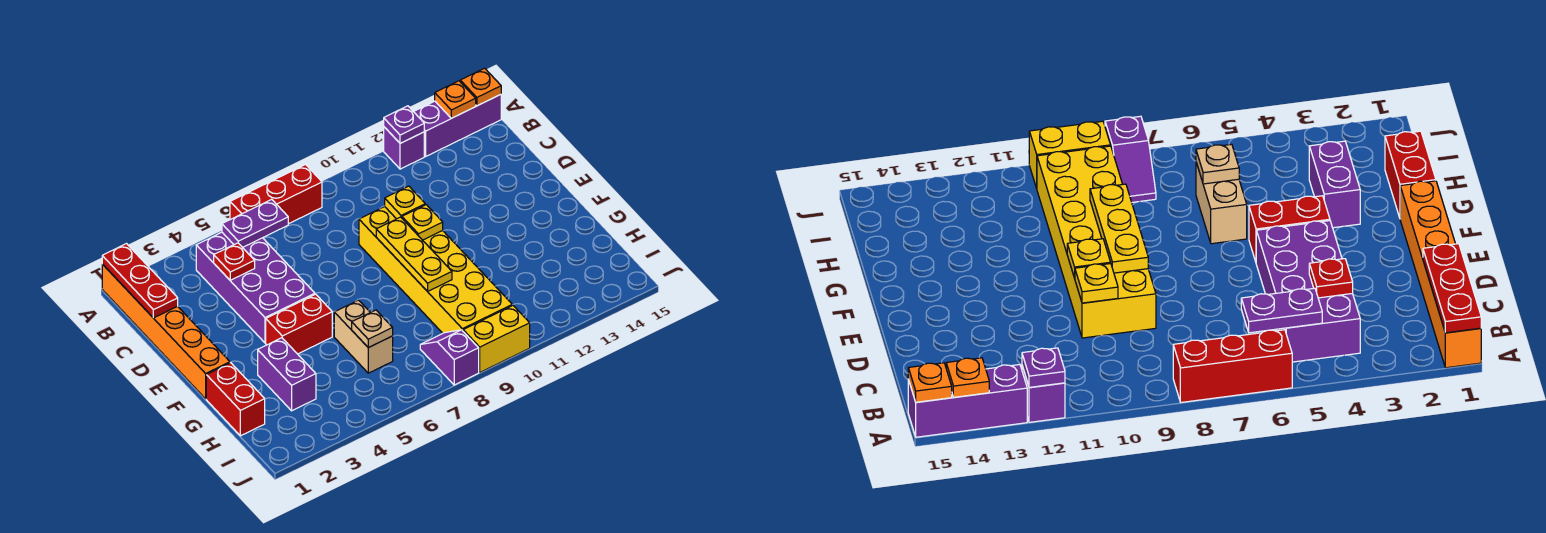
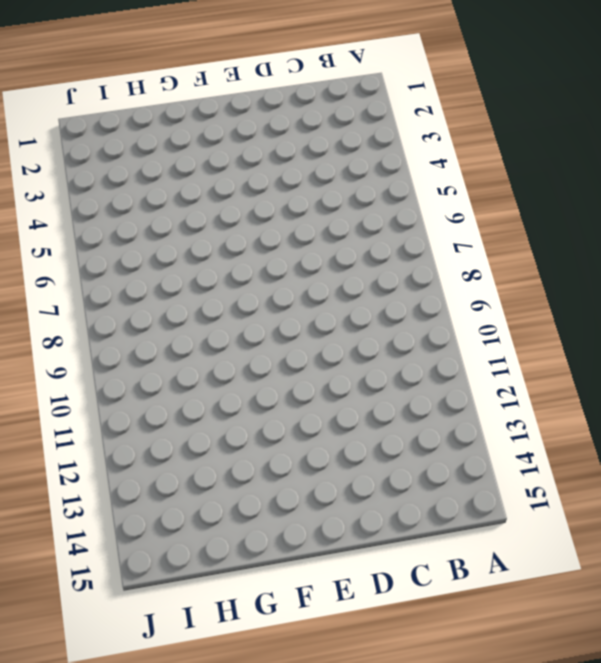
none -> orange brick A1:F1 level 1
none -> red brick A6:A8 level 1
none -> purple brick A12 level 1

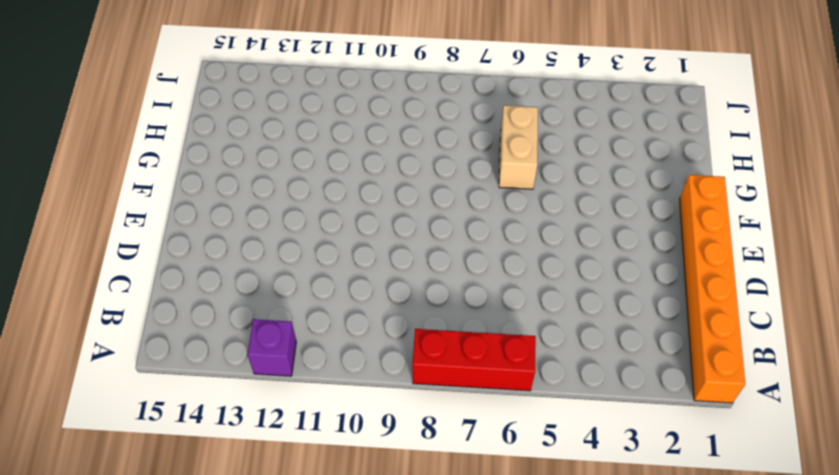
none -> purple brick A13:A15 level 1
none -> purple brick B4:E5 level 1
none -> yellow brick D9:I10 level 1

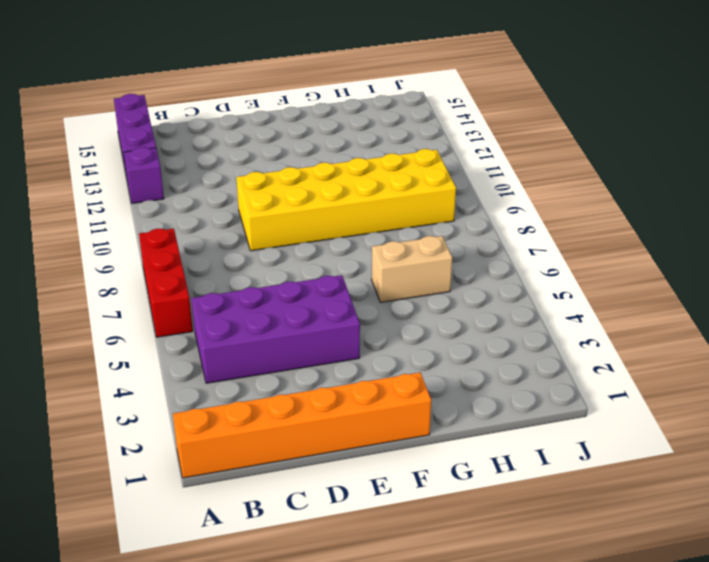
none -> red brick F4:F5 level 1
none -> red brick G1:H1 level 1
none -> purple brick G3:H3 level 1

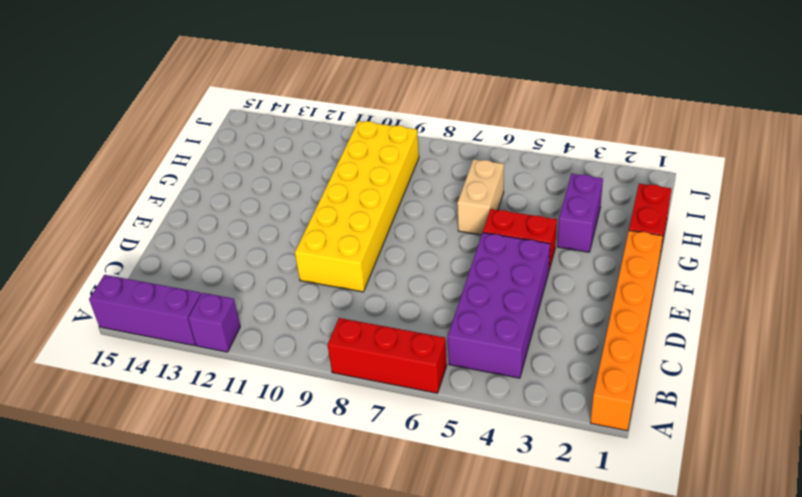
none -> purple slope I8:J8 level 1 top J
none -> yellow brick J9:J10 level 1
none -> red plate A1:C1 level 2

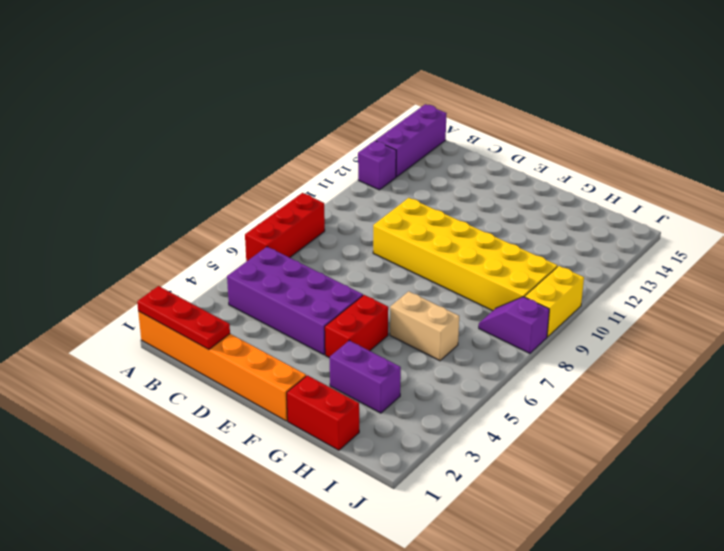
none -> purple plate A12 level 2
none -> orange plate A14 level 2
none -> orange plate A15 level 2

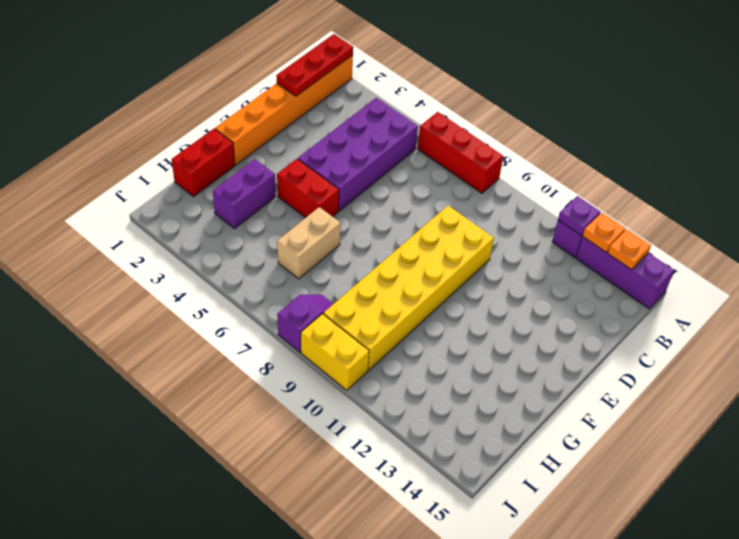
orange plate A13 level 2 -> orange plate A15 level 2
none -> purple plate B5:B6 level 2
none -> red plate C4 level 2
none -> yellow plate D10 level 2

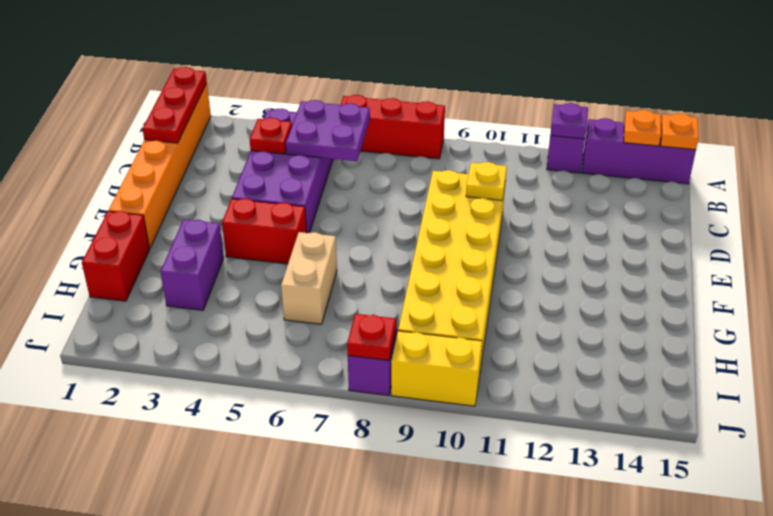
purple plate B5:C6 level 2 -> purple plate B5:B6 level 2
red plate J8 level 2 -> none
none -> yellow plate E9:G9 level 2
none -> yellow plate E10 level 2
none -> tan plate H6 level 2

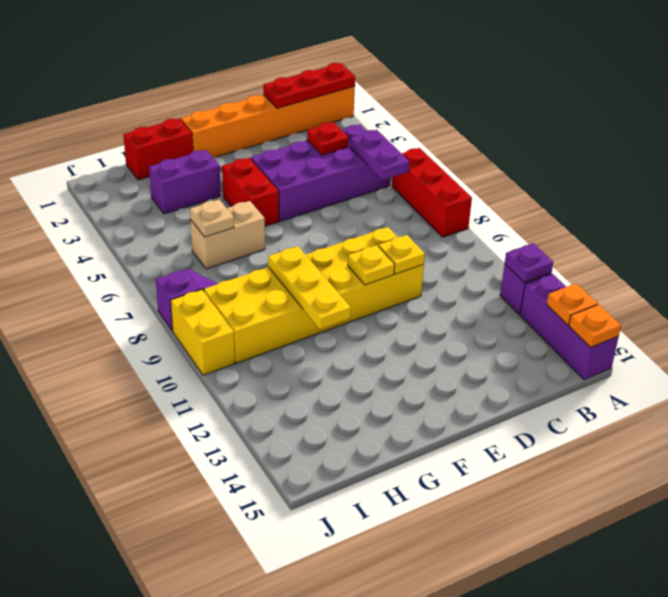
yellow plate G9:G11 level 2 -> yellow plate E9:G9 level 2

